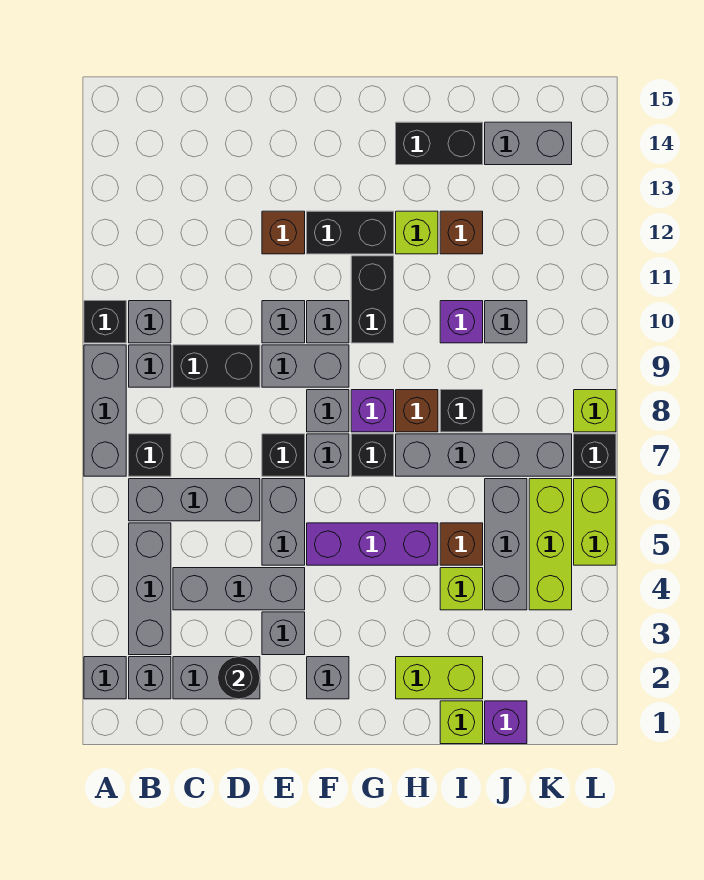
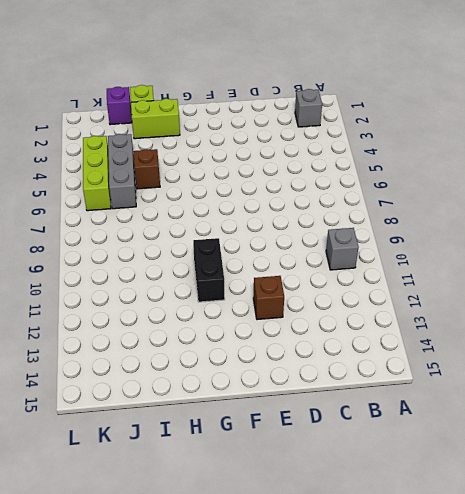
none -> grey brick A2 level 1
none -> grey brick A7:A9 level 1
none -> black brick A10 level 1
none -> grey brick B3:B5 level 1

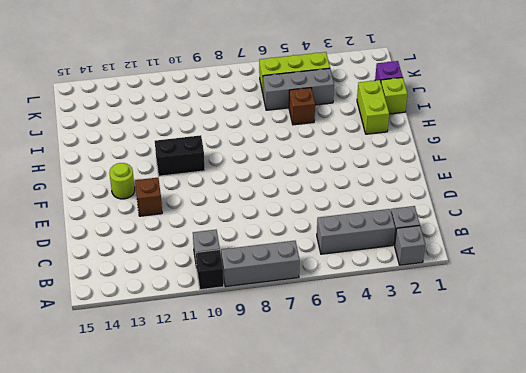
lime round brick F13 level 1 -> none
none -> grey brick B6:D6 level 1
none -> black brick B7 level 1
none -> grey brick B9 level 1
none -> grey brick C2:D2 level 1

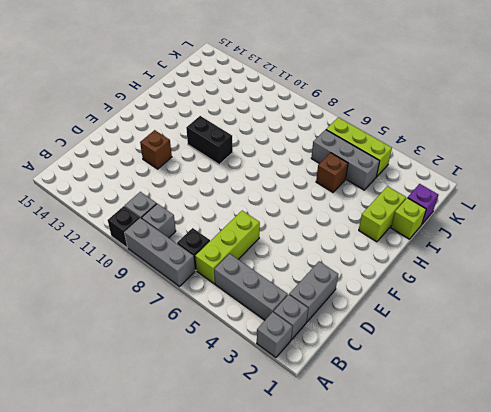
lime brick B6:D6 level 1 -> grey brick B6:D6 level 1
none -> grey brick C4:E4 level 1
none -> black brick C9:D9 level 1
none -> grey brick E3 level 1
none -> grey brick E5:E6 level 1

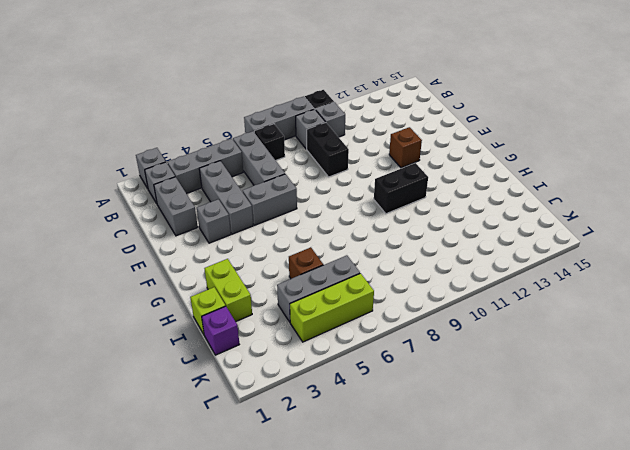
none -> black brick E7 level 1
none -> grey brick E9:F9 level 1
none -> grey brick E10 level 1
none -> grey brick F2 level 1

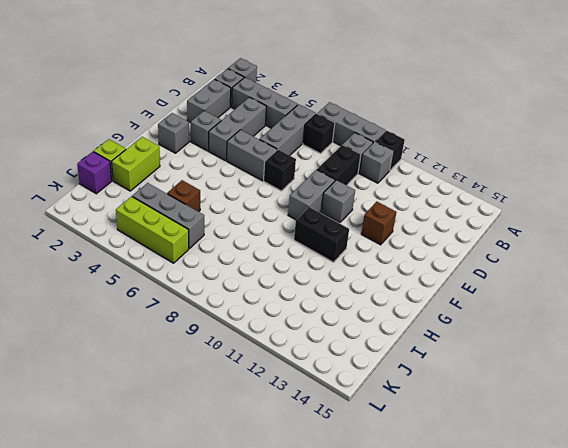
none -> purple brick F5:H5 level 1
none -> grey brick F7 level 1
none -> grey brick F8 level 1
none -> grey brick F10 level 1

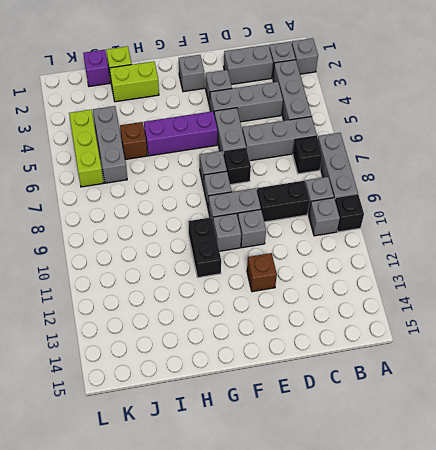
none -> black brick F12:G12 level 1
none -> black brick G7 level 1
none -> purple brick G8 level 1
none -> grey brick H7:K7 level 1

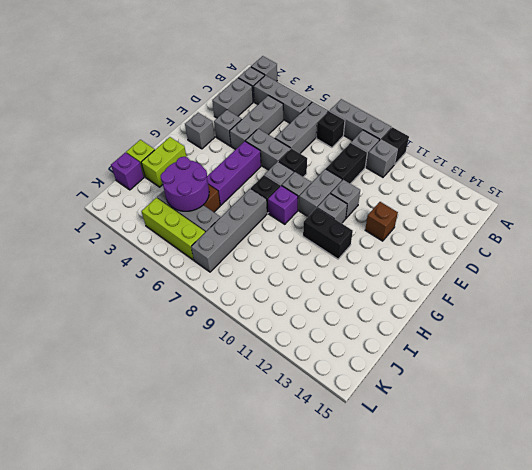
purple round brick I4:J5 level 2 -> none
none -> black brick F12:G12 level 1
none -> brown brick H8 level 1
none -> lime brick H12 level 1
none -> black brick H14:I14 level 1

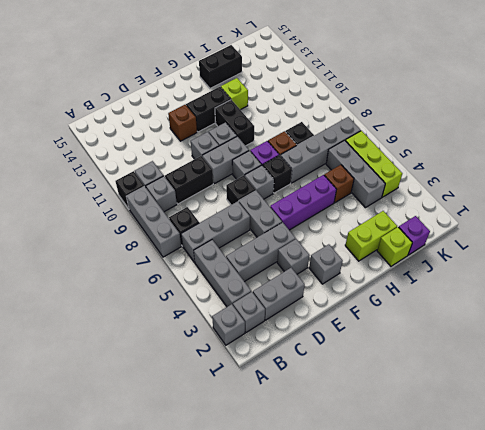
none -> lime brick I4 level 1
none -> purple brick I10 level 1
none -> brown brick I12 level 1
none -> grey brick J10 level 1

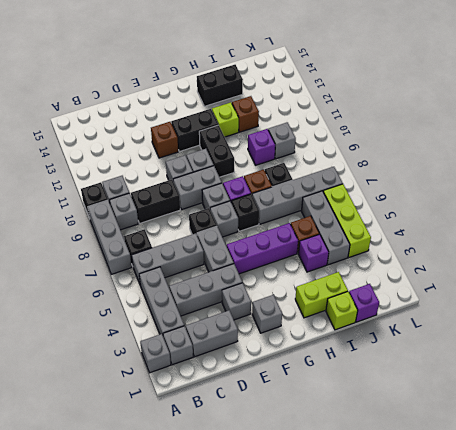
purple brick I4 level 1 -> lime brick I4 level 1
none -> grey brick J14:K14 level 1
none -> lime brick L5:L6 level 1
none -> black brick L7 level 1
none -> lime brick L8 level 1

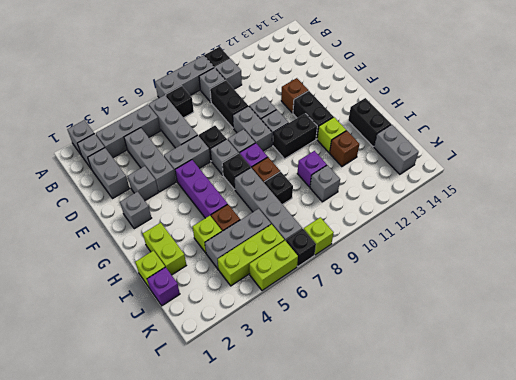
none -> black round brick D2 level 2

